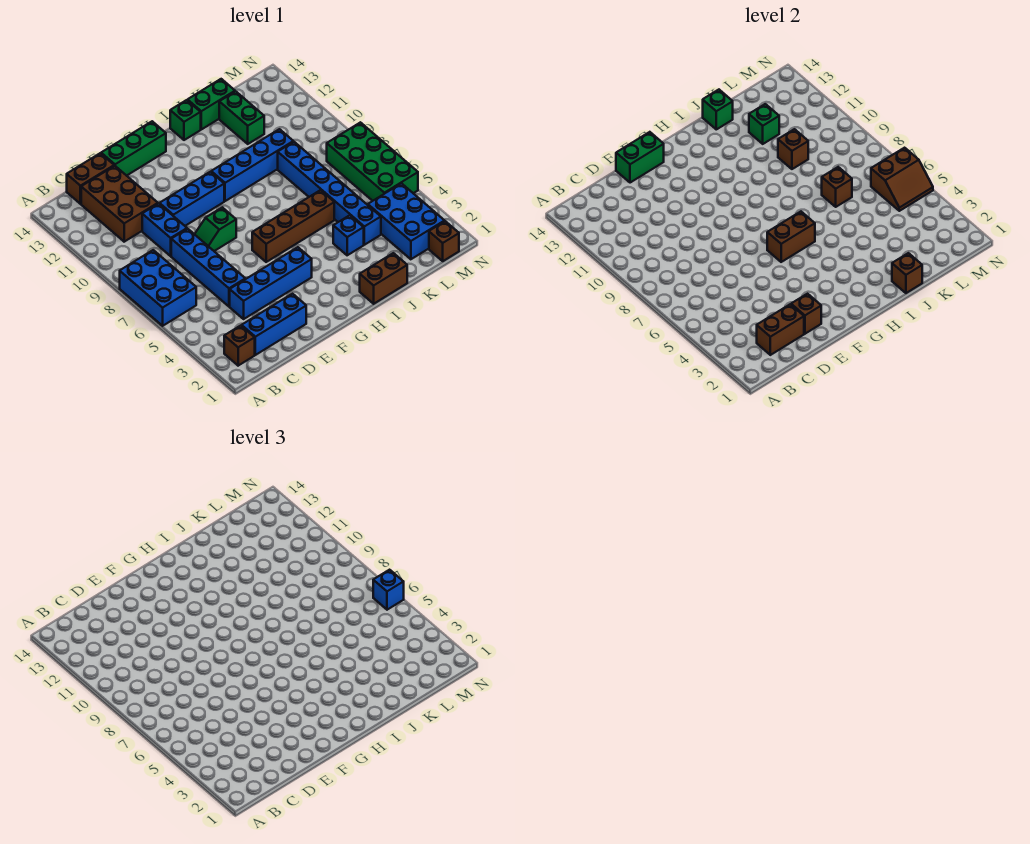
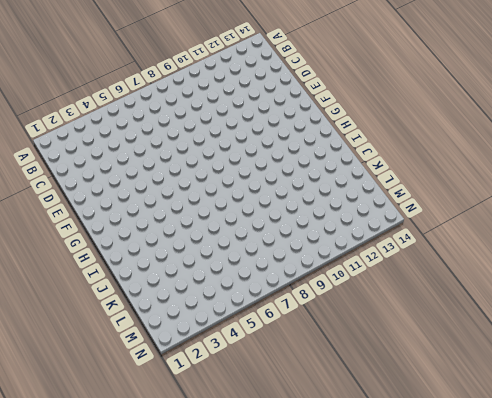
none -> blue brick A6:B8 level 1
none -> brown brick B2 level 1
none -> blue brick C2:E2 level 1
none -> brown brick C11:D13 level 1

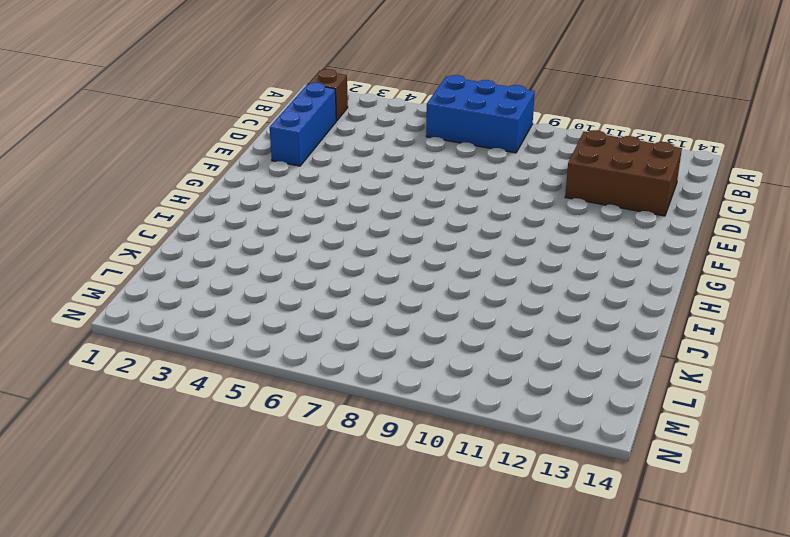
none -> brown brick C14:D14 level 1
none -> blue brick D4:G4 level 1
none -> blue brick D5:D8 level 1
none -> blue brick D9:D10 level 1

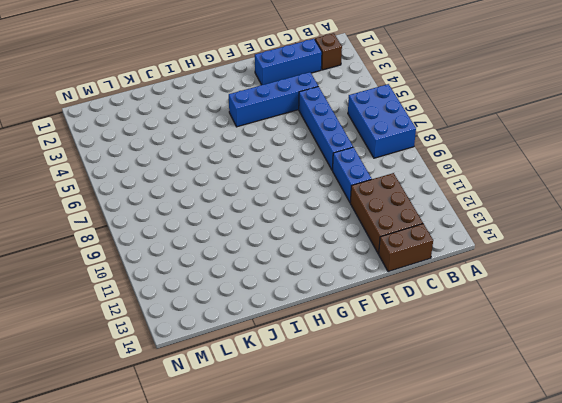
none -> green slope E8:F8 level 1 top F
none -> blue brick E10:G10 level 1
none -> green brick E14:G14 level 1
none -> brown brick G6:J6 level 1

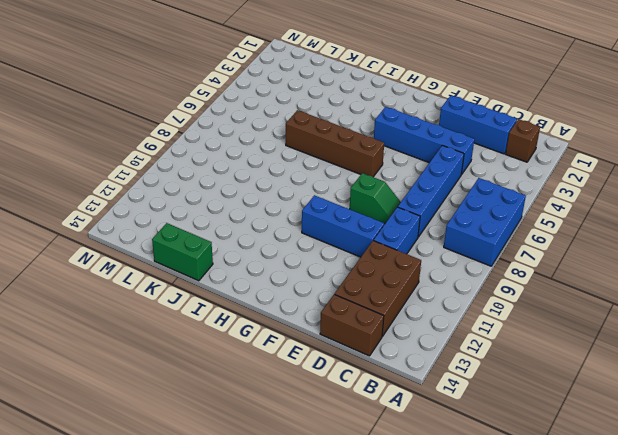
none -> green brick E14:G14 level 1
none -> blue brick H10:K10 level 1
none -> brown brick I1:J1 level 1
none -> green brick I14 level 1

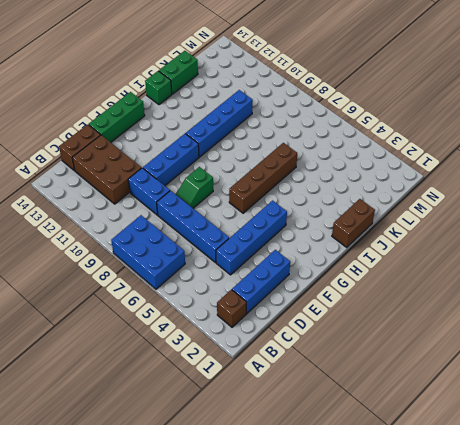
none -> blue brick J4 level 1
none -> blue brick K4:K9 level 1
none -> green brick K12:K13 level 1
none -> blue brick L2:M4 level 1

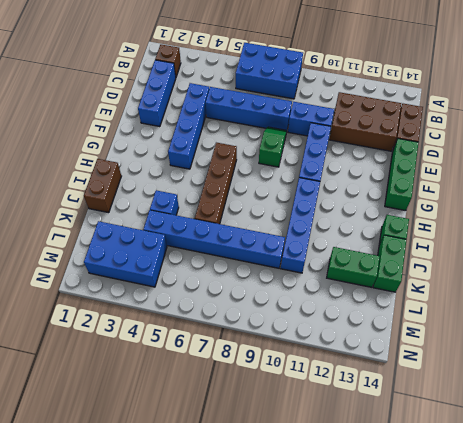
none -> brown brick M1 level 1
none -> green brick M5:N8 level 1
none -> brown brick C2:D2 level 2
none -> brown brick E2 level 2

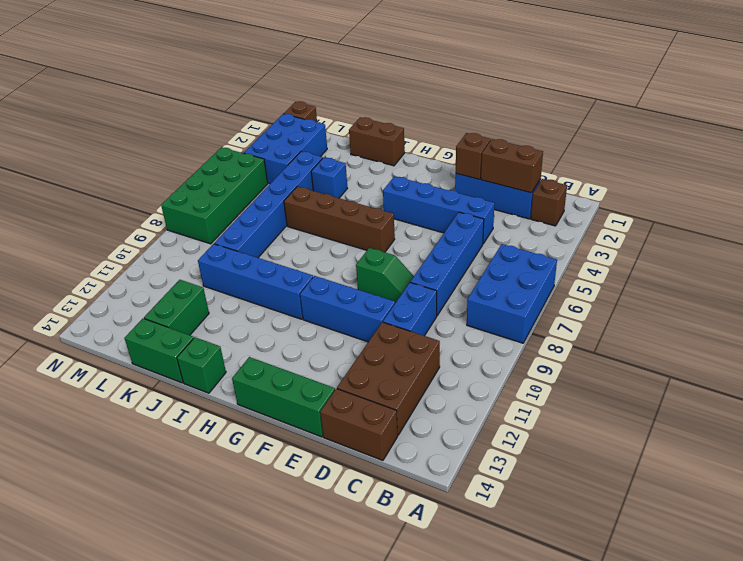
none -> green brick E14:F14 level 2
none -> brown brick G6:H6 level 2
none -> brown brick J1 level 2
none -> green brick J14 level 2

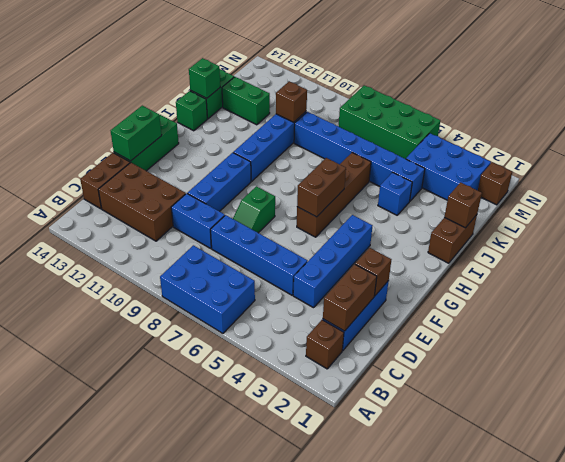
none -> brown brick K7 level 2
none -> green brick K12 level 2
none -> brown slope M5:N6 level 2 top 6
none -> blue brick N6 level 3

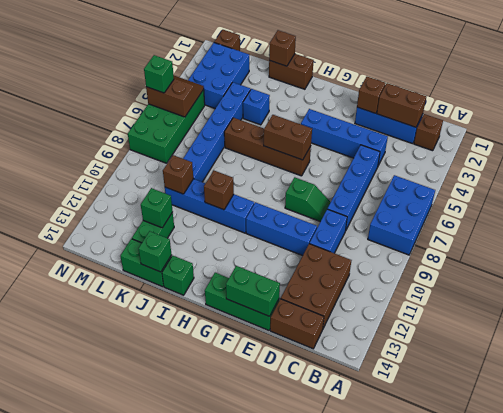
brown brick I10 level 2 -> brown brick K7 level 2
green brick N6 level 3 -> blue brick N6 level 3

